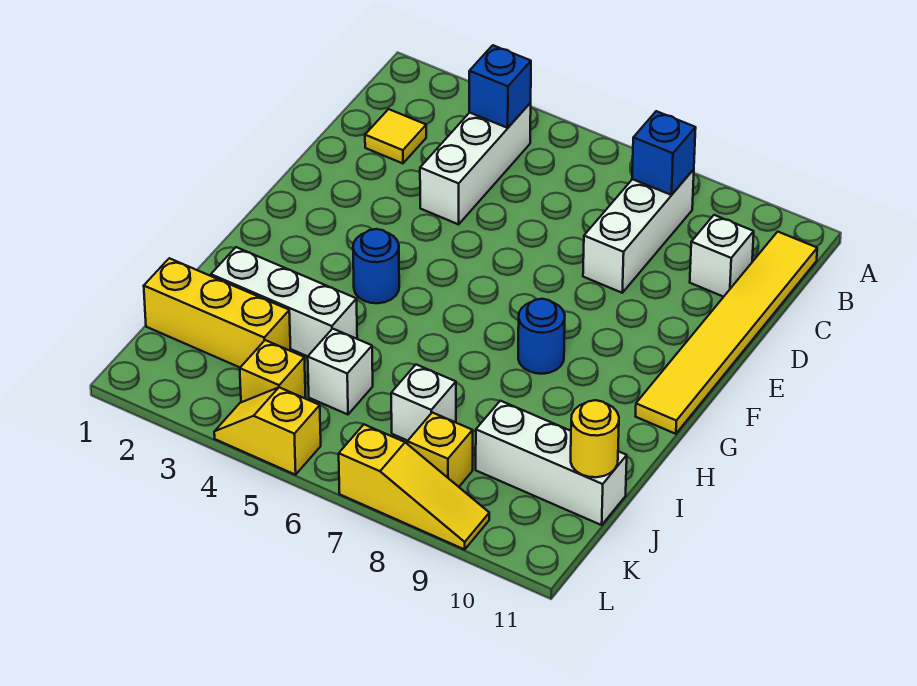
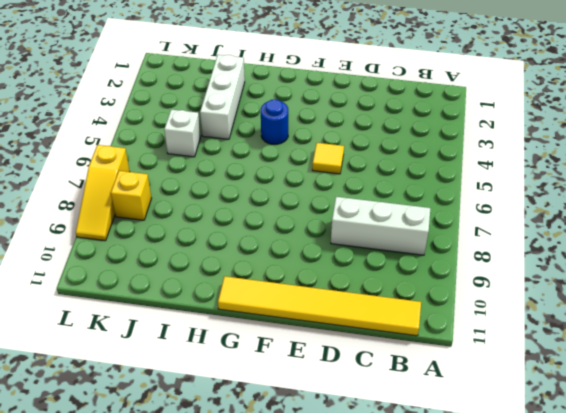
yellow tile E5 level 1 -> yellow tile C2 level 1
none -> white brick B4:D4 level 1
none -> white brick C10 level 1
none -> blue round brick G8 level 1

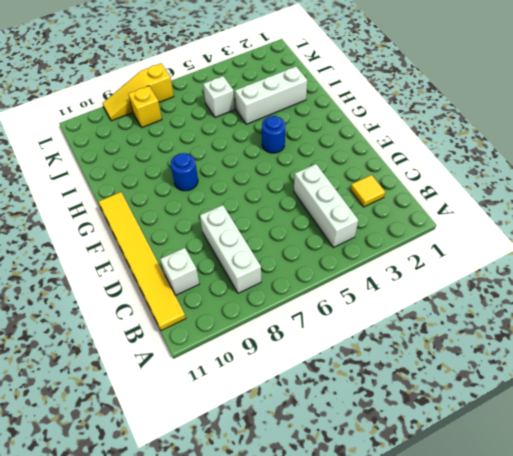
none -> yellow brick J1:J3 level 1
none -> white brick J7 level 1
none -> white brick J9:J11 level 1

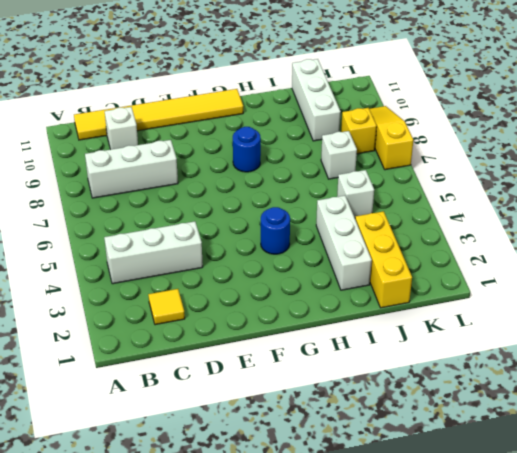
none -> yellow brick K4 level 1
none -> yellow slope L4:L5 level 1 top 5
none -> blue brick B4 level 2

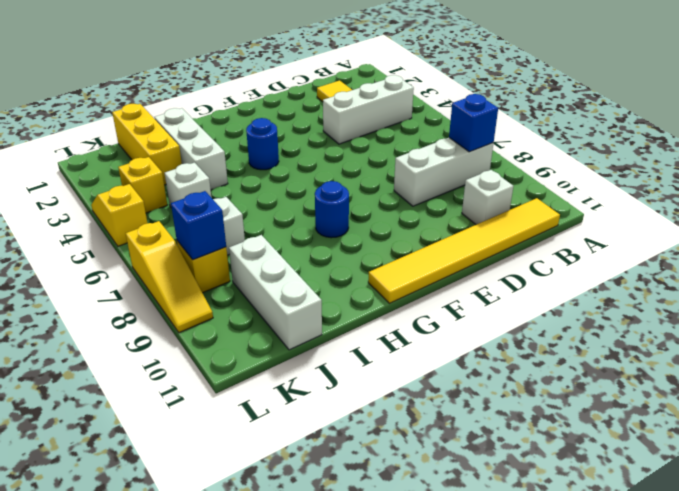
blue brick K8 level 2 -> blue brick B4 level 2
none -> yellow round brick J11 level 2

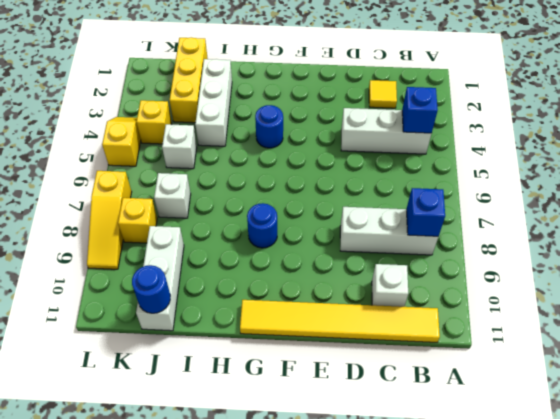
blue round brick J11 level 2 -> yellow round brick J11 level 2

